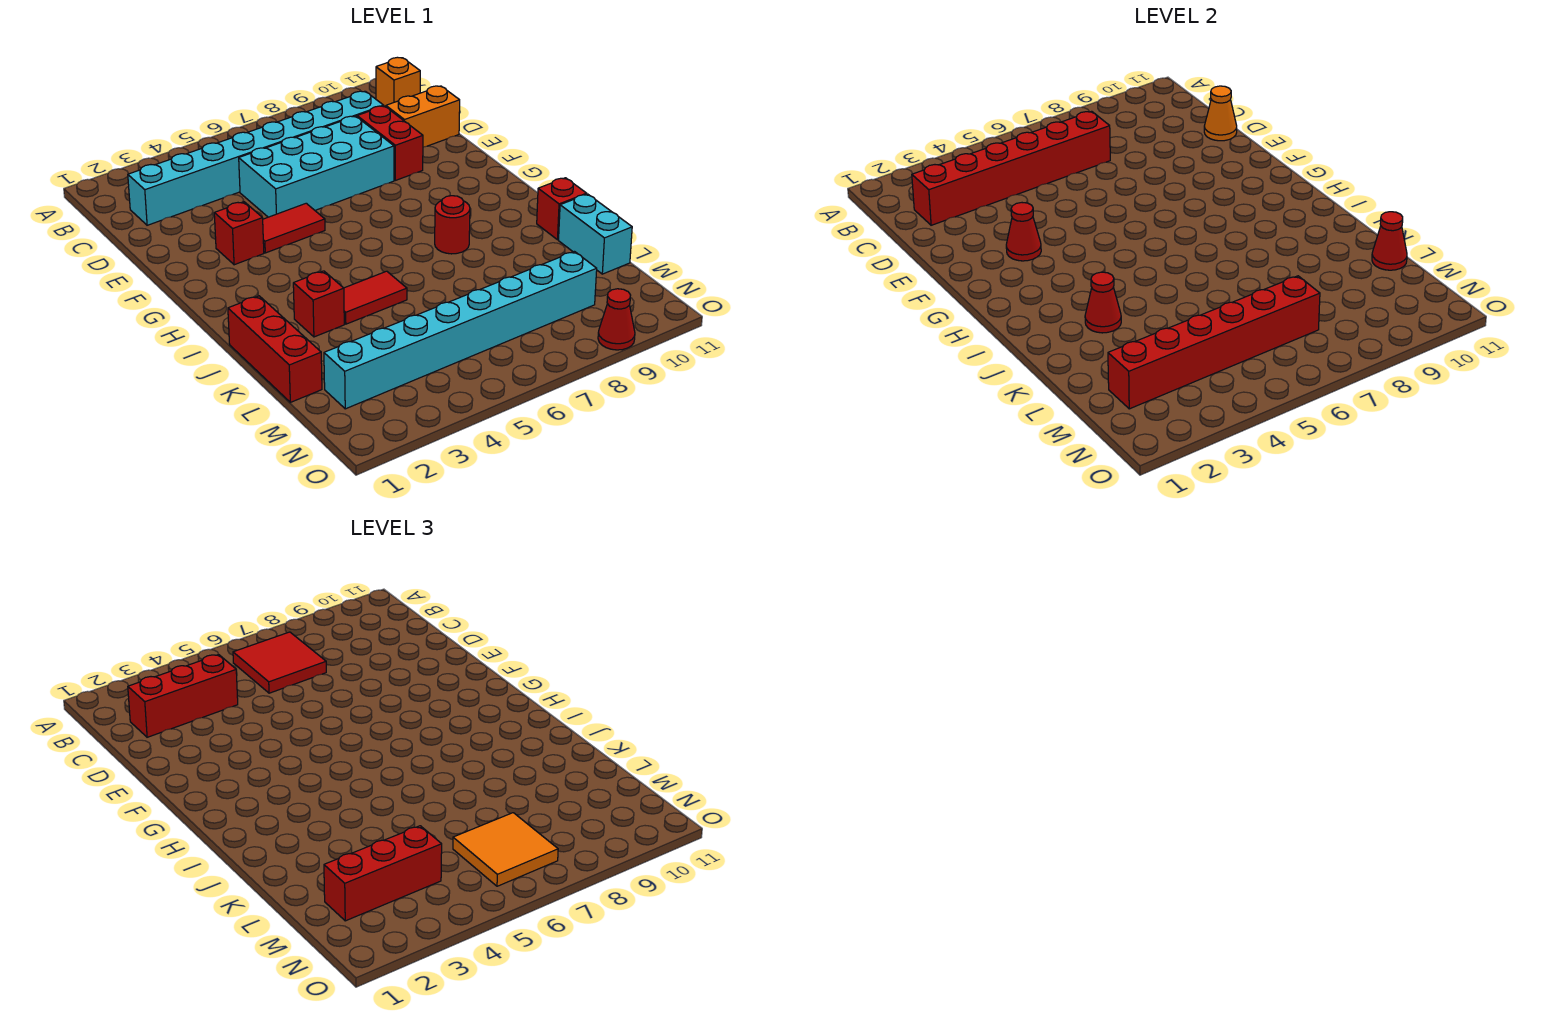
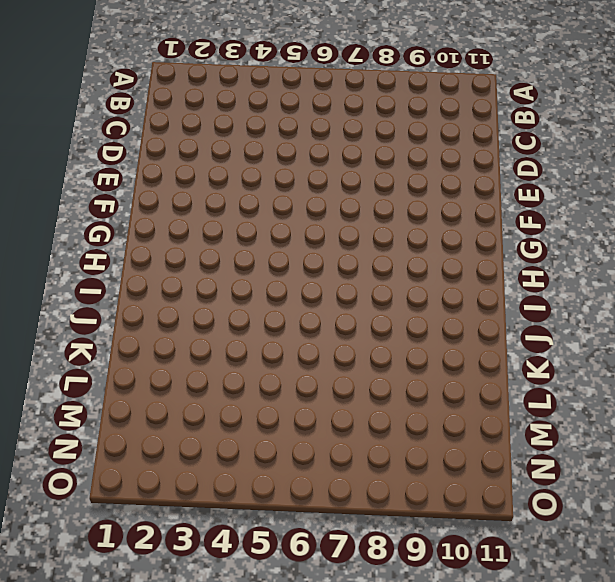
none -> orange brick B11 level 1
none -> cyan brick C2:C9 level 1
none -> cyan brick D5:E8 level 1

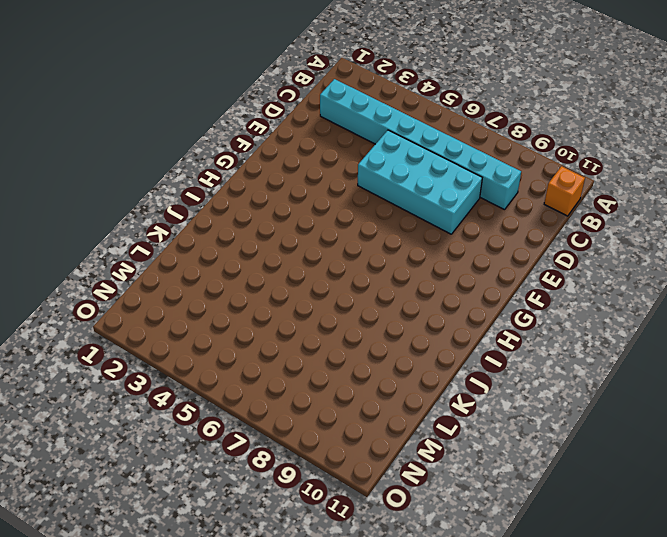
none -> red brick D9:E9 level 1
none -> orange brick D10:D11 level 1
none -> red brick F3 level 1

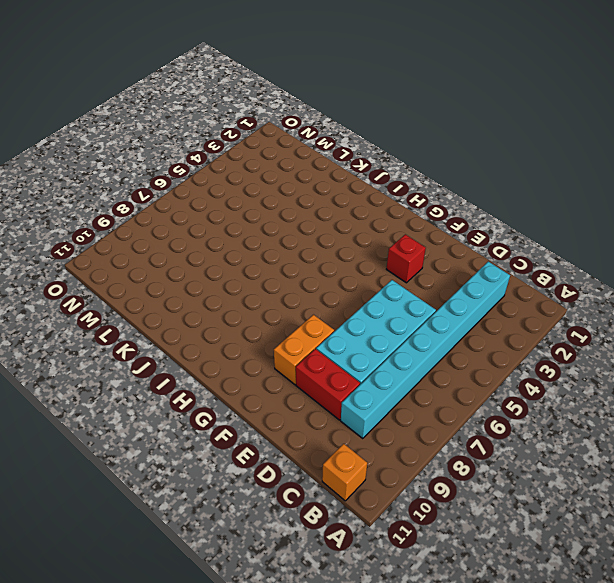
orange brick F8:F9 level 1 -> orange brick D10:D11 level 1
none -> red tile F4:F5 level 1
none -> red round brick I8 level 1
none -> red brick J1:L1 level 1

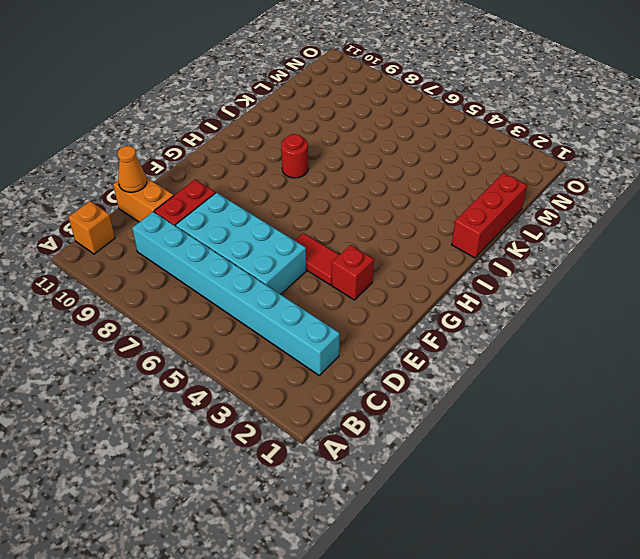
none -> red brick J3 level 1
none -> red tile J4:J5 level 1
none -> red brick J11 level 1

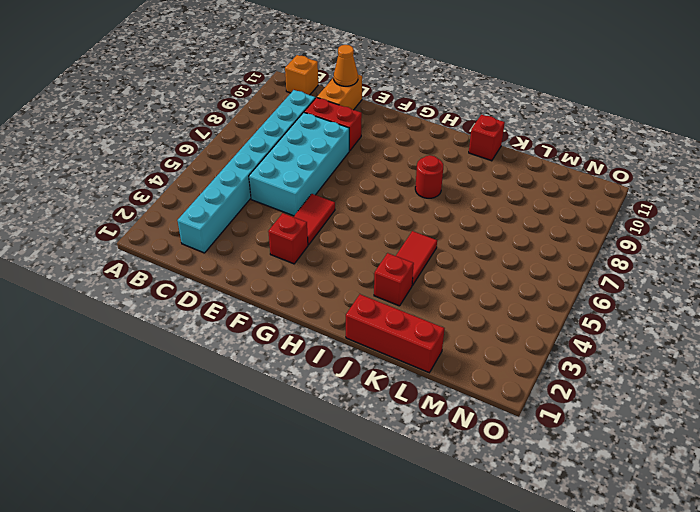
none -> cyan brick K11:L11 level 1
none -> cyan brick M2:M9 level 1
none -> red cone O9 level 1

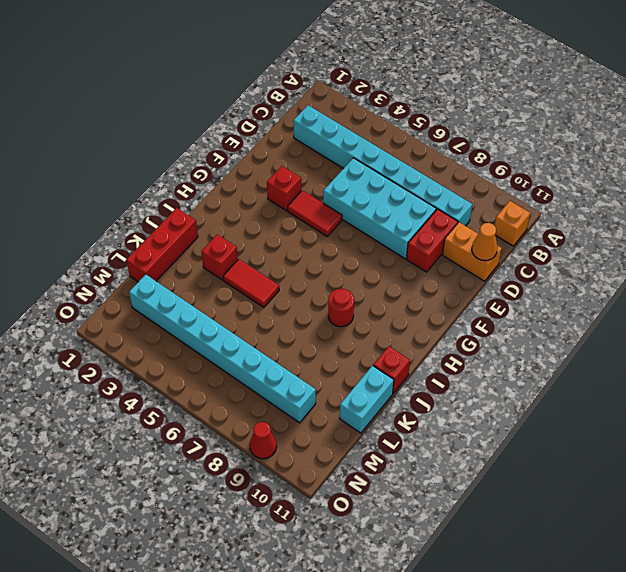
none -> red brick C2:C7 level 2
none -> red cone F3 level 2
none -> red cone J3 level 2

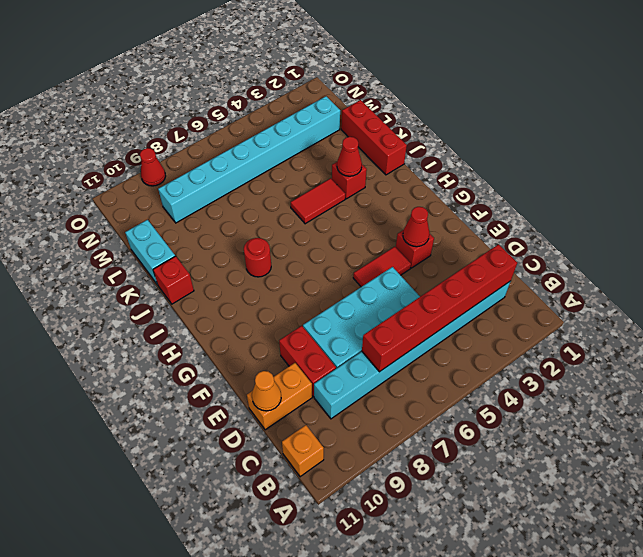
none -> red cone L11 level 2
none -> red brick M2:M7 level 2
none -> red tile B6:C7 level 3

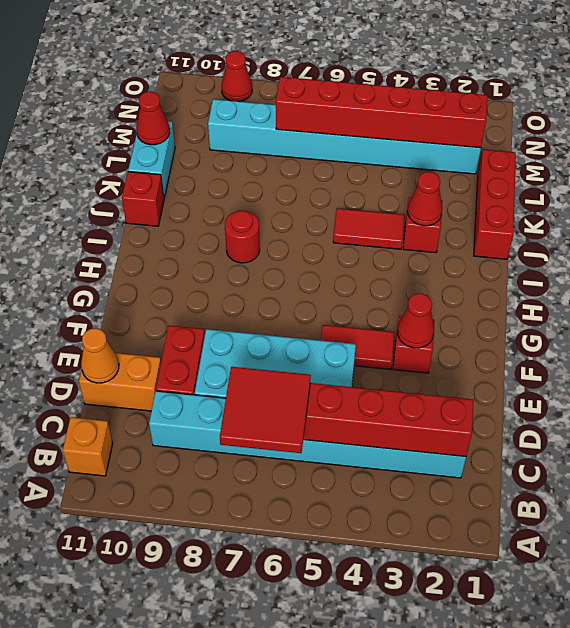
none -> red brick C2:C4 level 3
none -> red brick M2:M4 level 3
none -> orange tile M6:N7 level 3

